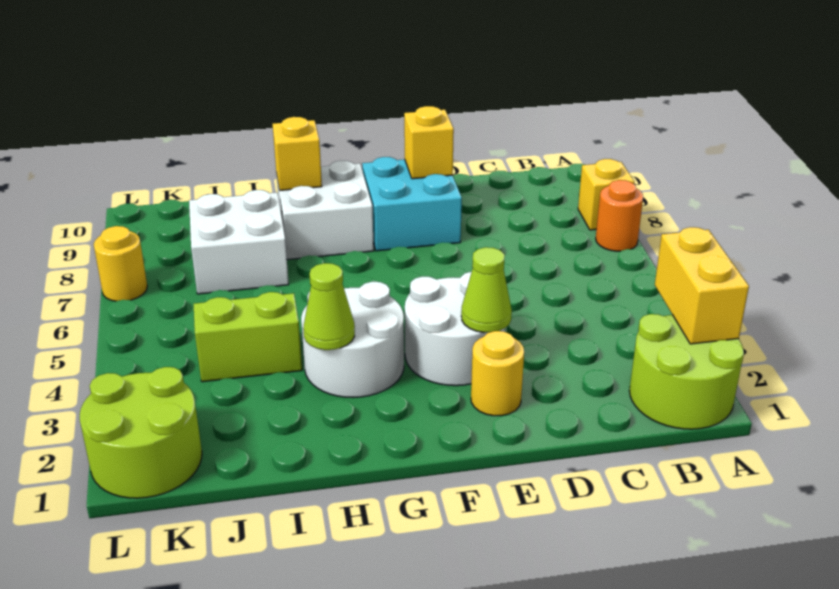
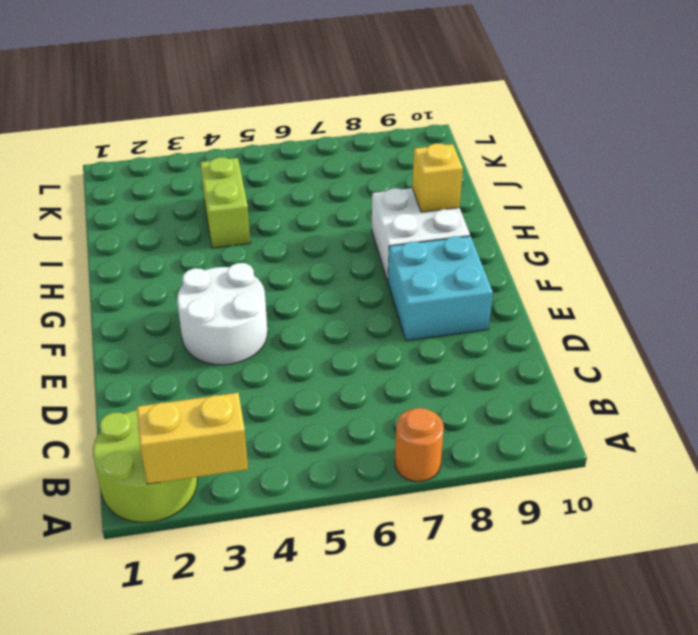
none -> yellow brick A8 level 1
none -> yellow round brick E2 level 1
none -> white round brick G3:H4 level 1

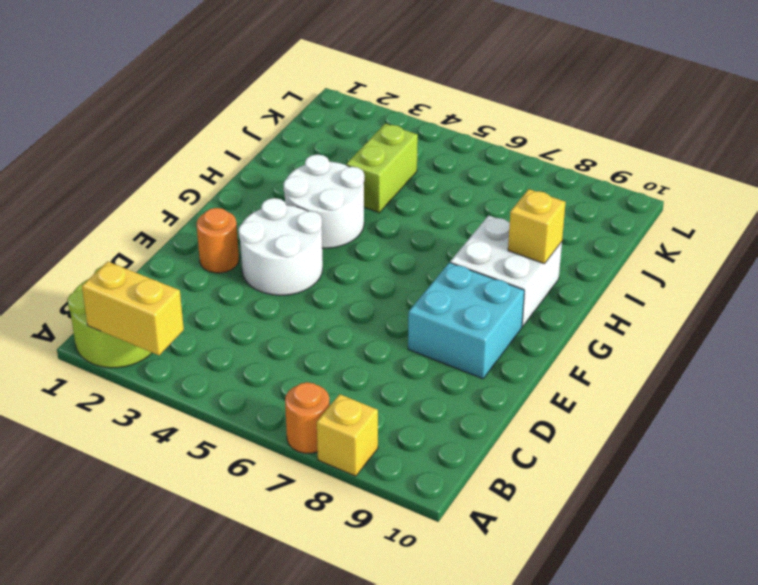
orange round brick E2 level 1 -> yellow round brick E2 level 1
none -> white brick I7:J8 level 1
none -> lime round brick K1:L2 level 1
none -> yellow round brick L7 level 1

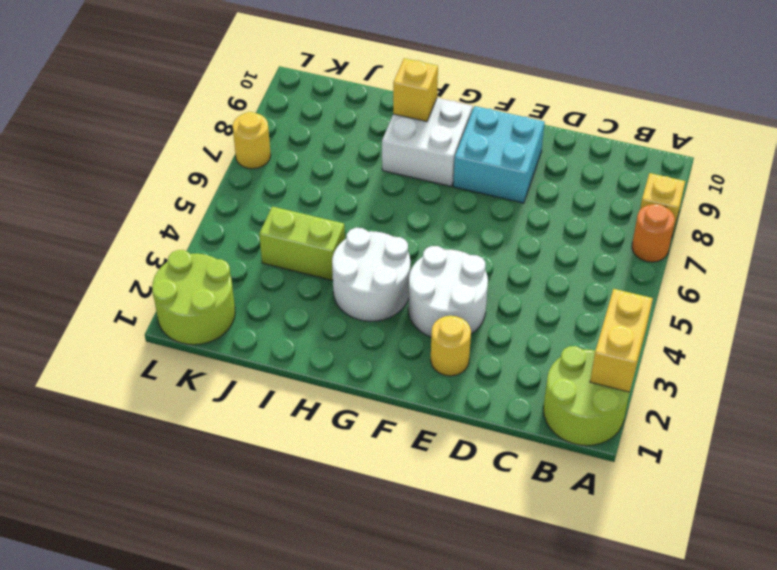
none -> white brick I7:J8 level 1
none -> lime cone E3 level 2
none -> yellow brick E9 level 2

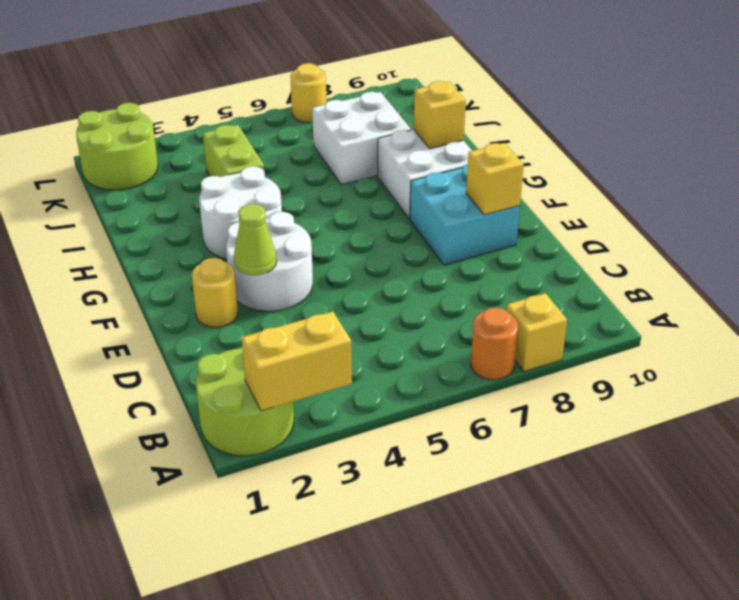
none -> lime cone H3 level 2

